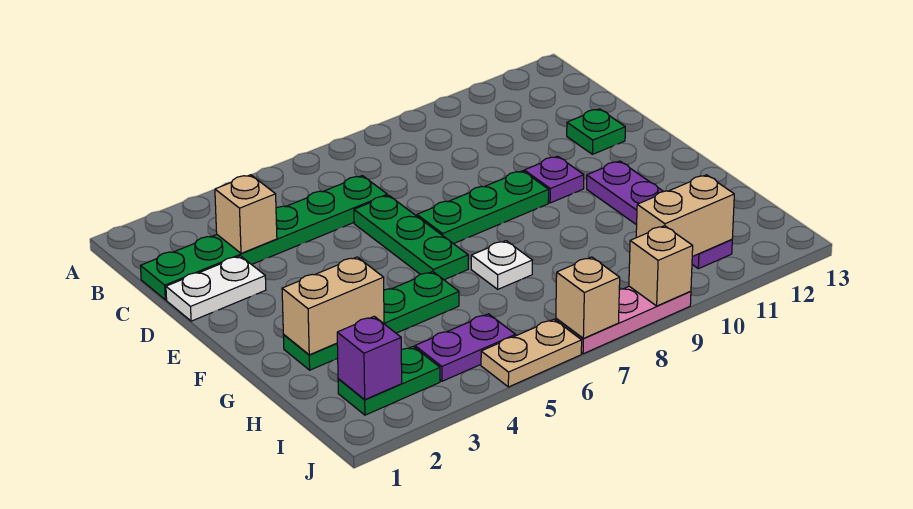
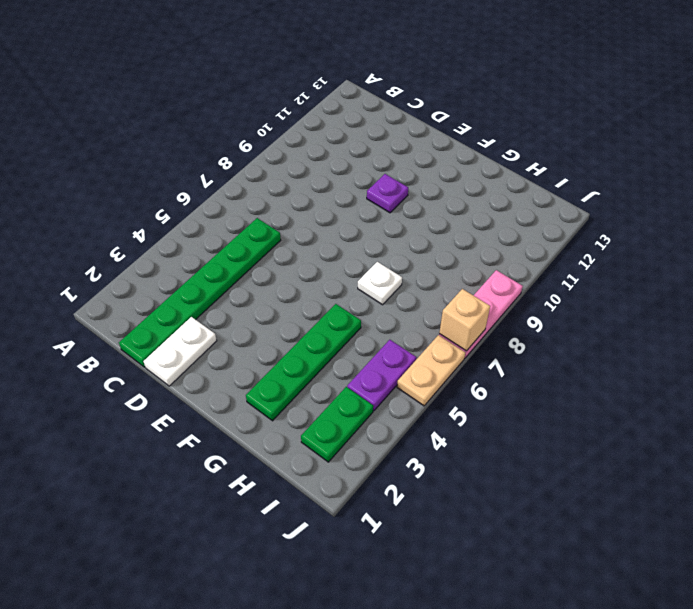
none -> green plate D6:F6 level 1
none -> green plate D12 level 1
none -> green plate E7:E9 level 1

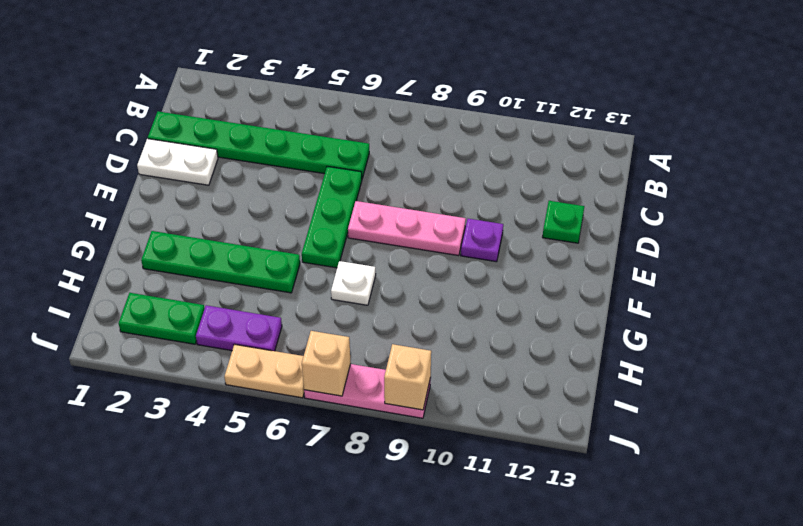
pink plate E7:E9 level 1 -> green plate E7:E9 level 1
none -> purple plate F11:I11 level 1
none -> tan brick C3 level 2
none -> tan brick G2:G3 level 2

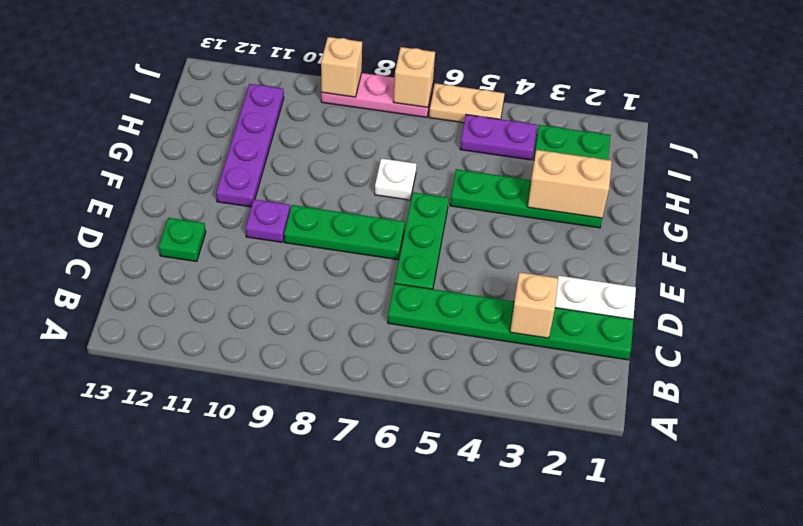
none -> purple brick I2 level 2
none -> tan brick I10:I11 level 2

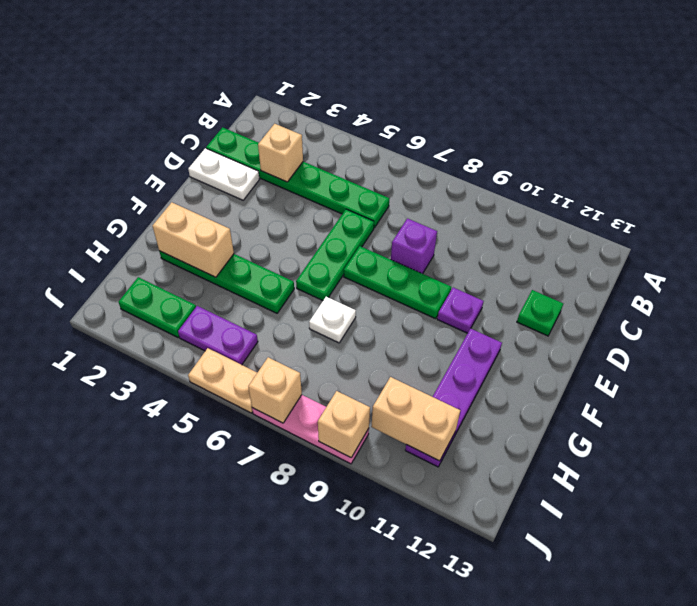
purple brick D8 level 1 -> purple brick I2 level 2

